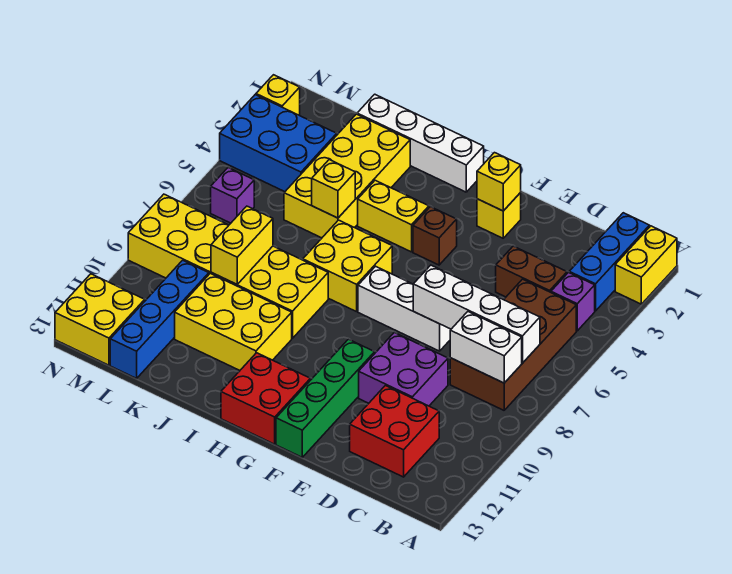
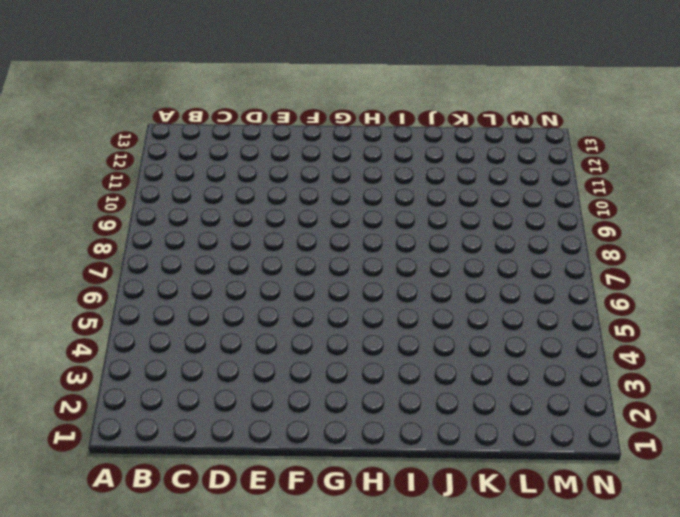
none -> yellow brick A1:A2 level 1
none -> blue brick B1:B3 level 1
none -> purple brick B4 level 1

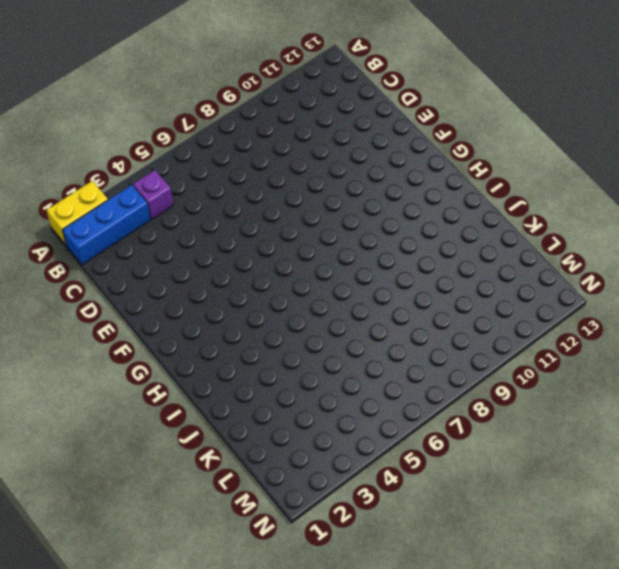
none -> brown brick B5:C8 level 1
none -> brown brick C4:D4 level 1
none -> red brick C11:D12 level 1

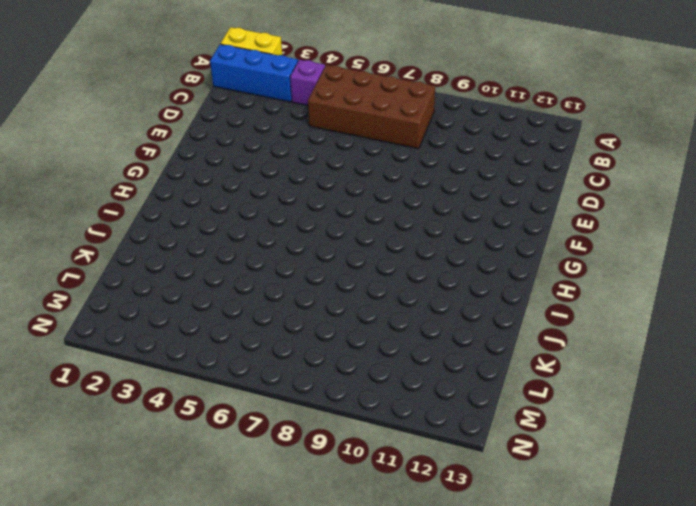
none -> brown brick C4:D4 level 1
none -> red brick C11:D12 level 1
none -> purple brick D9:E10 level 1

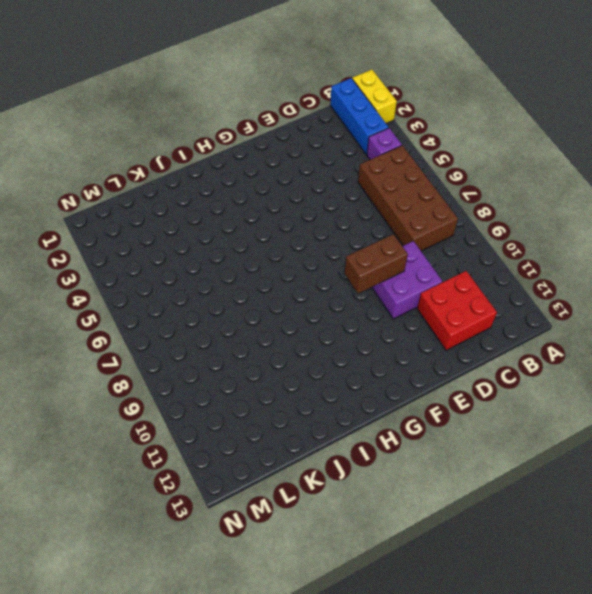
brown brick E9:F9 level 2 -> brown brick C4:D4 level 1
none -> white brick E7:G7 level 1
none -> yellow brick F2 level 1
none -> green brick F10:F13 level 1

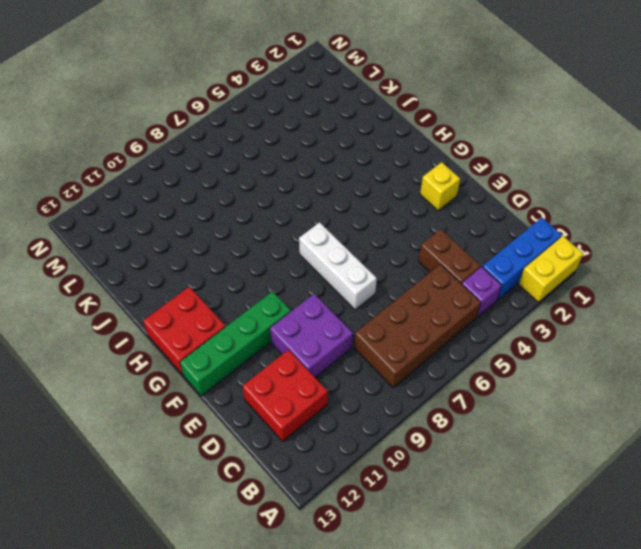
none -> brown brick G4 level 1
none -> white brick H1:K1 level 1
none -> yellow brick H4:I4 level 1

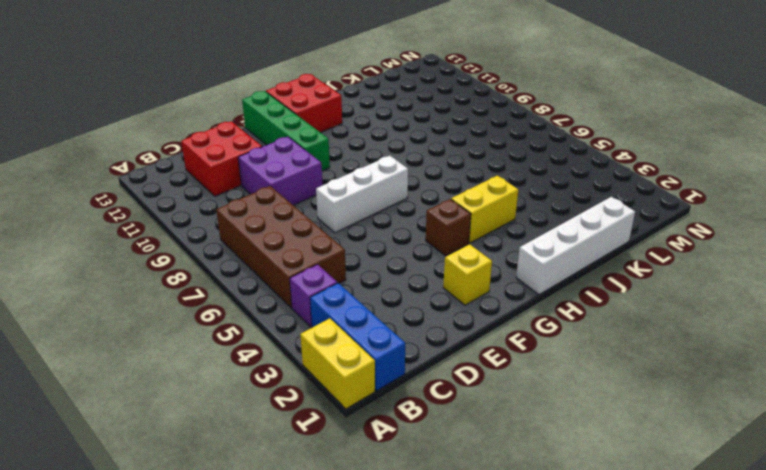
none -> brown brick C4:D4 level 1
none -> yellow brick H6:I7 level 1
none -> yellow brick I8:N9 level 1

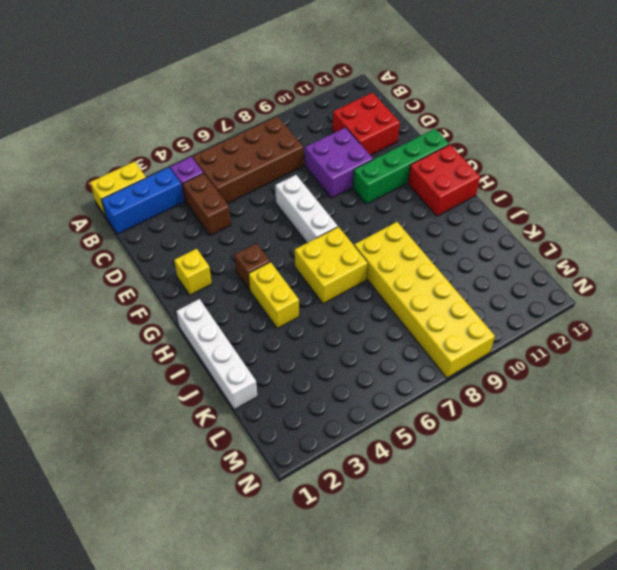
none -> yellow brick I10:K11 level 1
none -> yellow brick J2:K5 level 1
none -> blue brick L3:N4 level 1

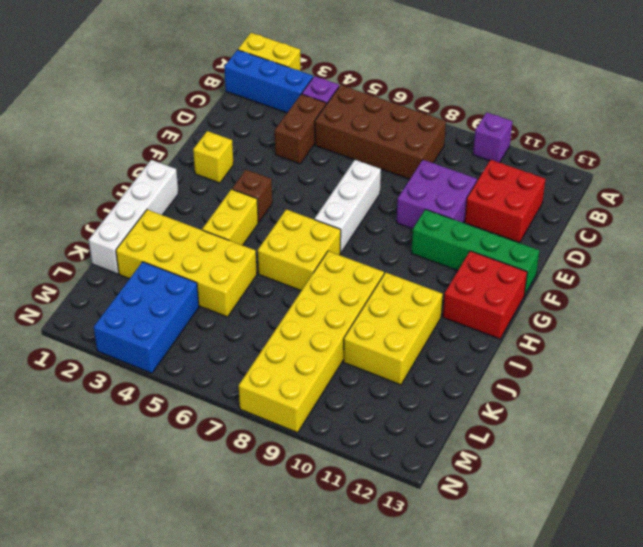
purple brick A10 level 1 -> purple brick M6 level 1
none -> blue brick L10:L13 level 1
none -> yellow brick M12:N13 level 1
none -> yellow brick N2 level 1

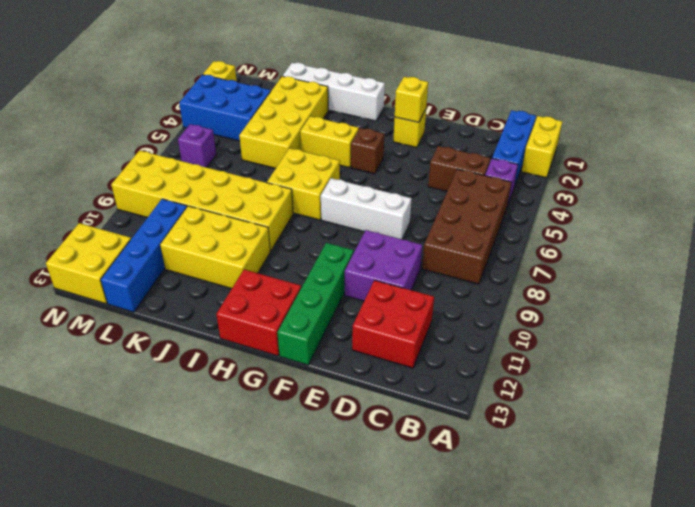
none -> white brick B7:E7 level 2
none -> white brick B8:C8 level 2
none -> yellow brick J5 level 2

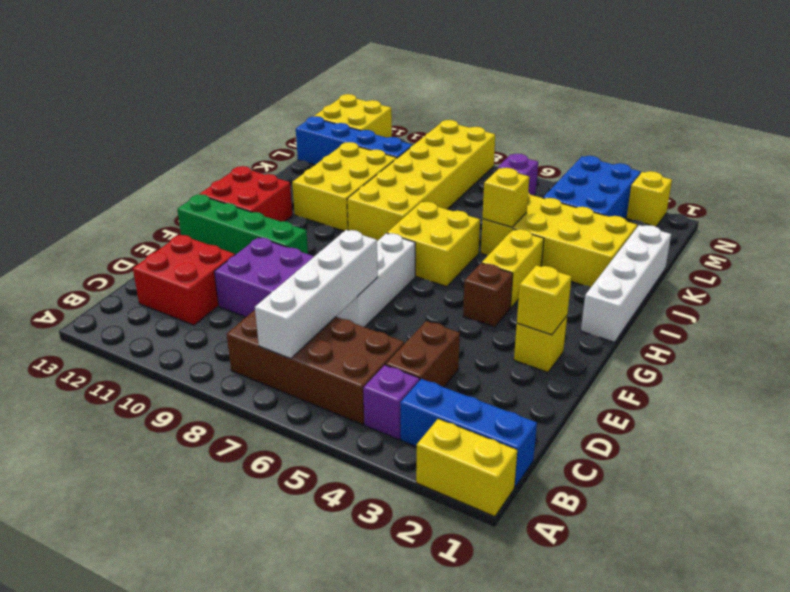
none -> white brick B8:C8 level 2
none -> yellow brick K8:K9 level 2

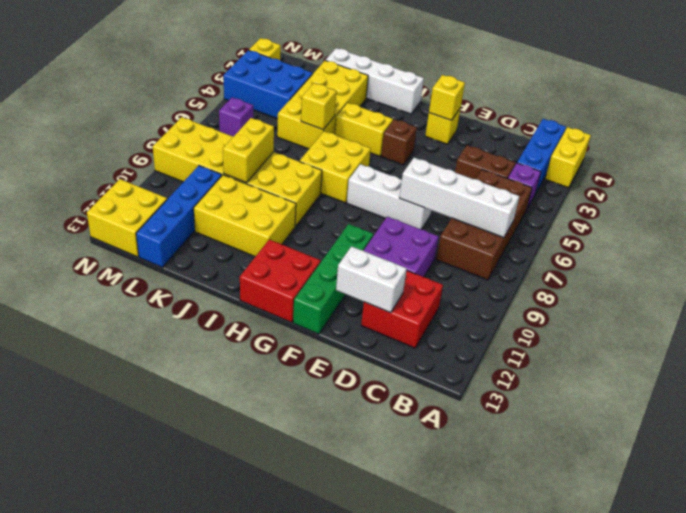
white brick D12:E12 level 2 -> white brick B8:C8 level 2

